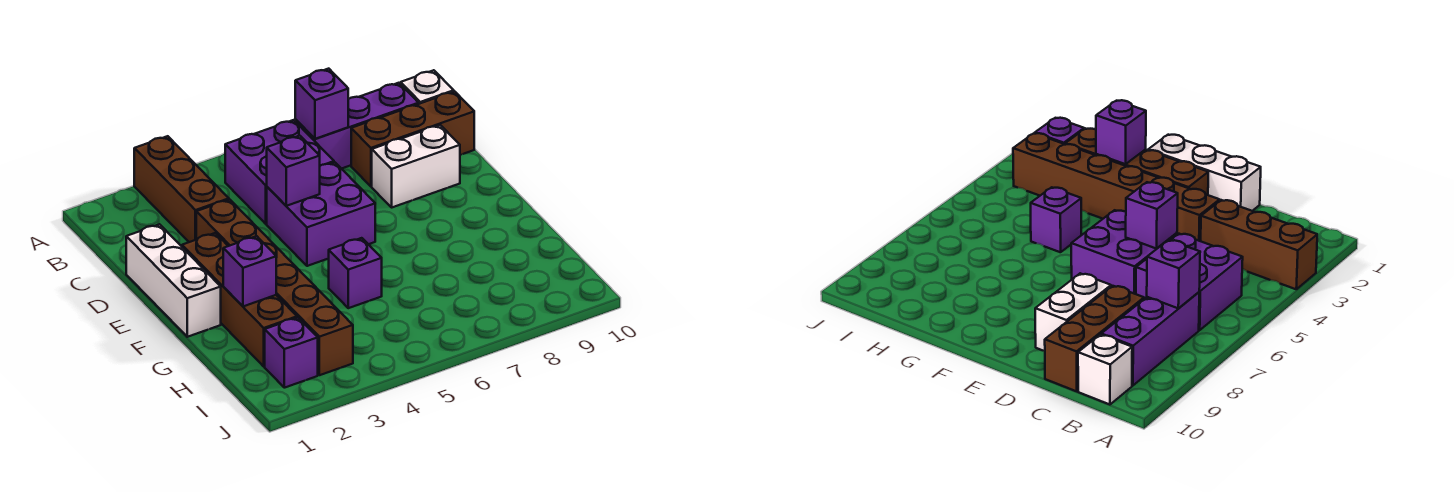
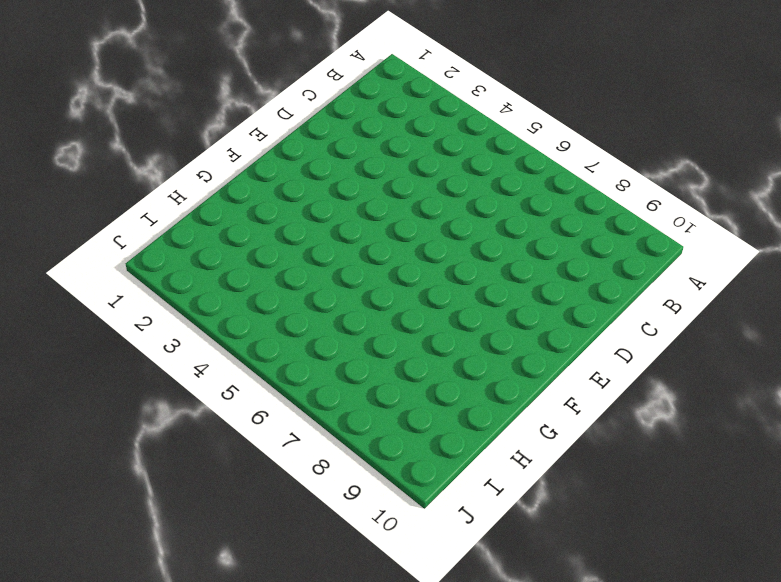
none -> brown brick A3:C3 level 1
none -> purple brick B5:C6 level 1
none -> purple brick B7:B9 level 1

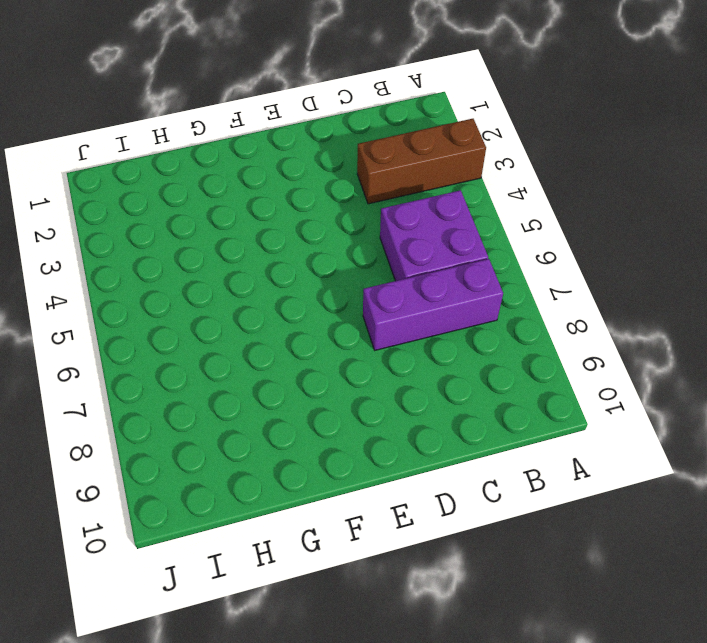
purple brick B7:D7 level 1 -> purple brick B7:B9 level 1
none -> white brick B10 level 1
none -> brown brick C8:C10 level 1
none -> white brick D1:F1 level 1

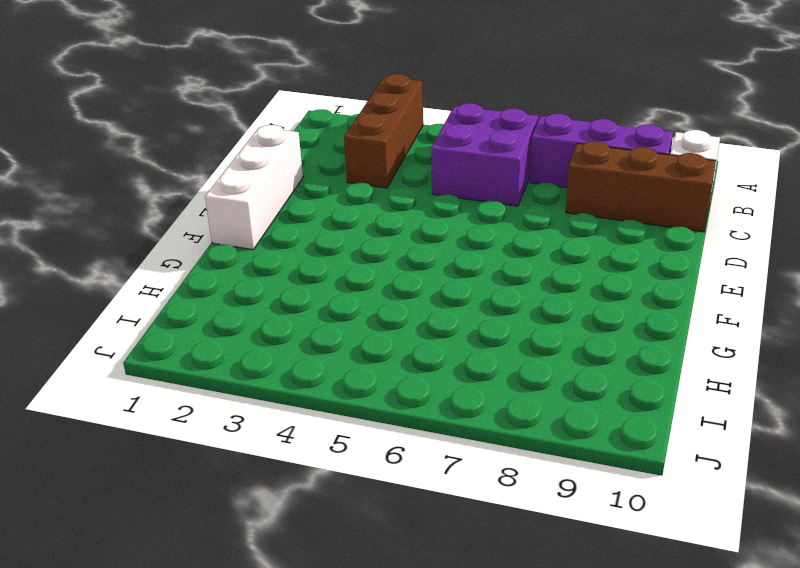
none -> brown brick D3:I3 level 1
none -> purple brick D5:E6 level 1
none -> white brick D8:D9 level 1

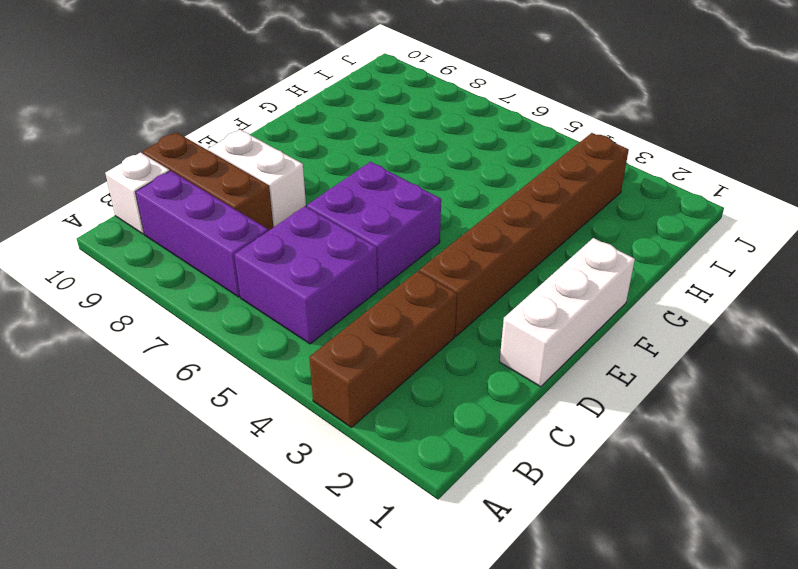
none -> brown brick E2:H2 level 1
none -> purple brick G5 level 1
none -> purple brick I2 level 1

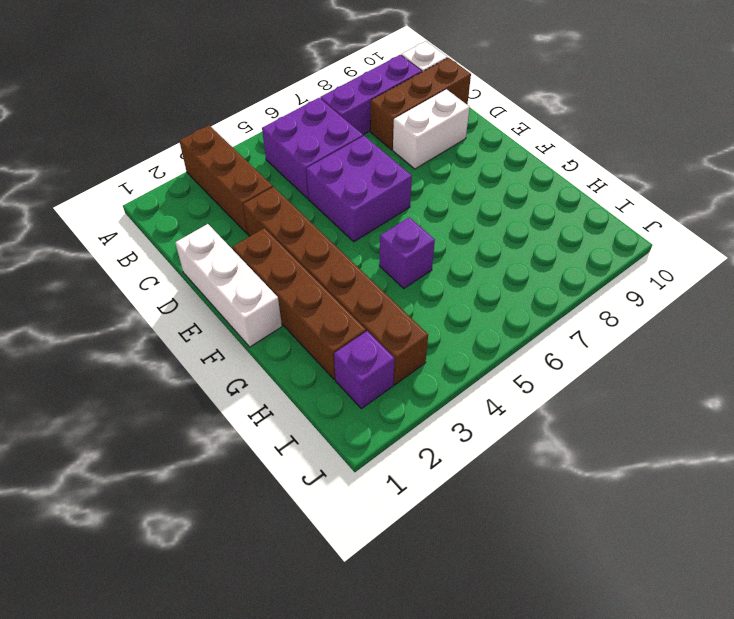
none -> purple brick B7 level 2
none -> purple brick D5 level 2
none -> purple brick G2 level 2

